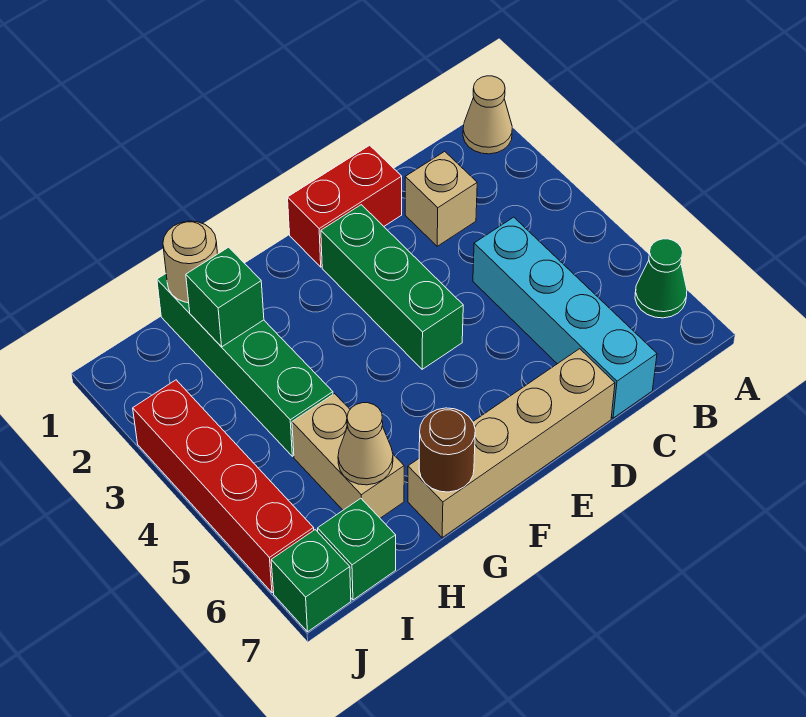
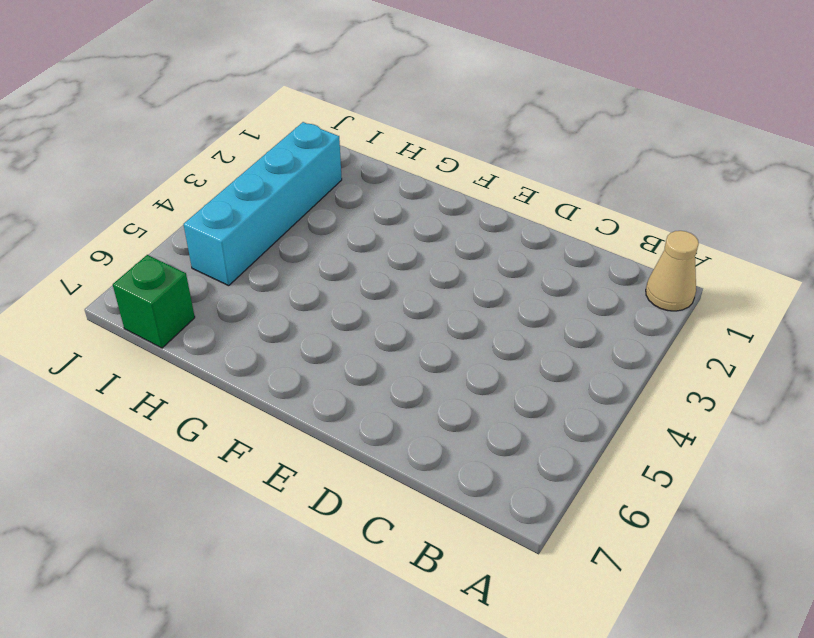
cyan brick I2:I5 level 1 -> cyan brick C4:C7 level 1
none -> green cone A6 level 1
none -> tan brick C2 level 1
none -> red brick D1:E1 level 1

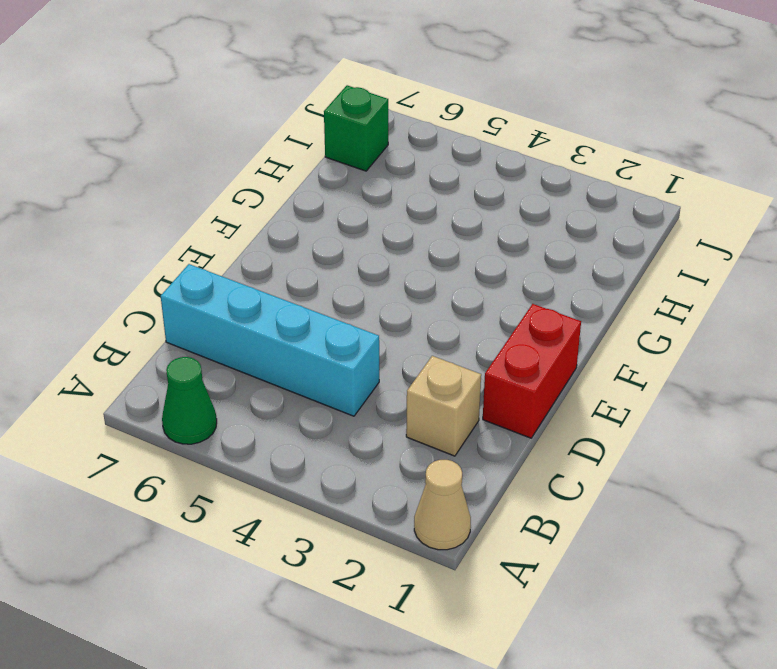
none -> tan brick D7:G7 level 1
none -> green brick E2:E4 level 1
none -> green brick H1:H4 level 1

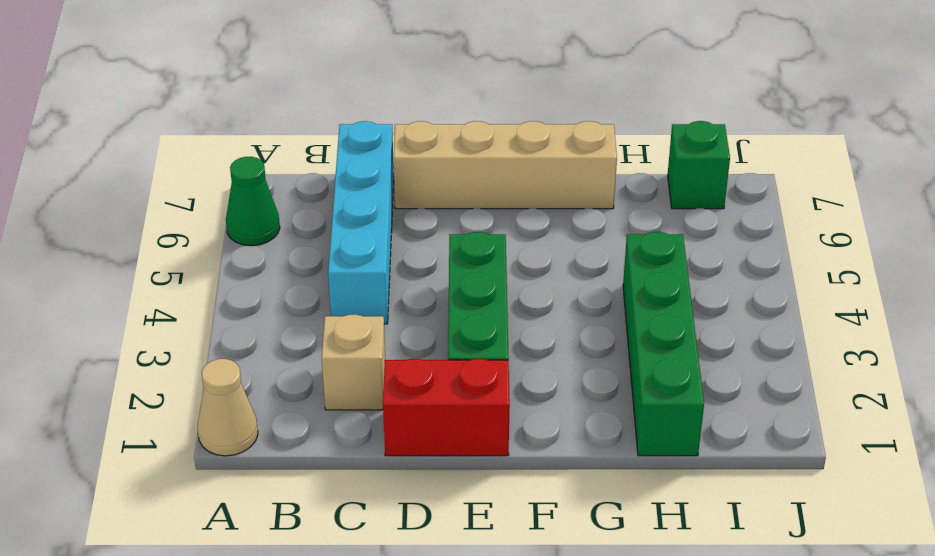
none -> tan brick H5:H6 level 1
none -> red brick J3:J6 level 1
none -> green brick J7 level 1

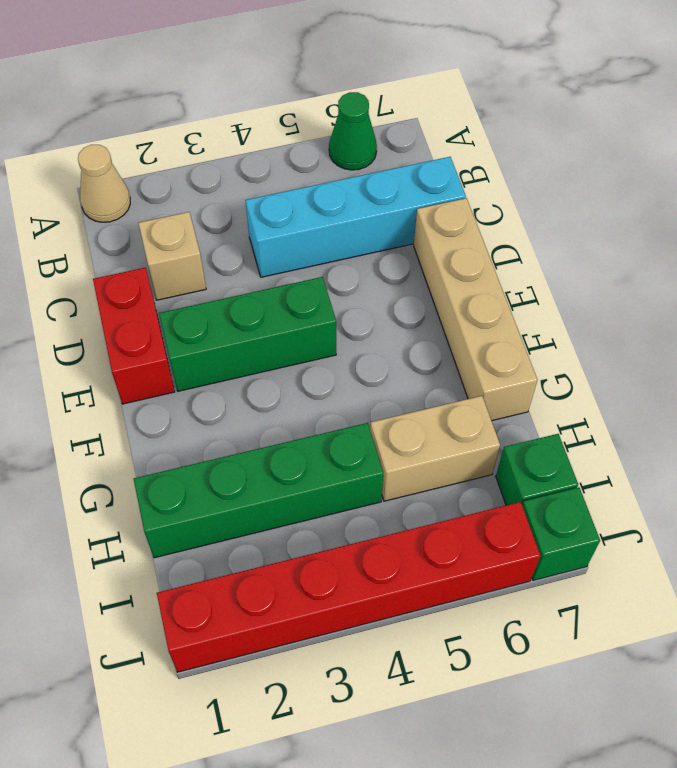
red brick J1:J6 level 1 -> red brick J3:J6 level 1
none -> brown round brick G7 level 2
none -> tan round brick H1 level 2
none -> green brick H2 level 2

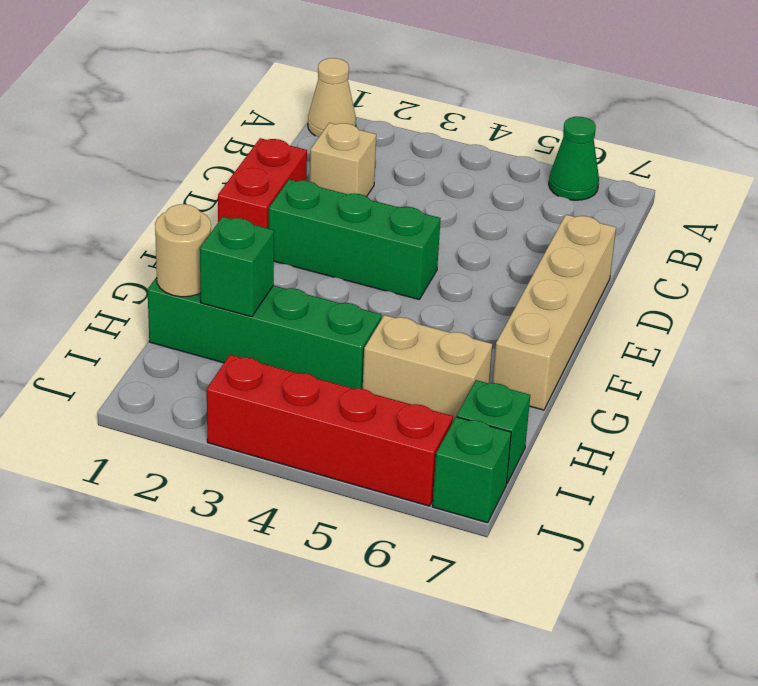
none -> cyan brick C4:C7 level 1
none -> brown round brick G7 level 2
none -> tan cone H6 level 2

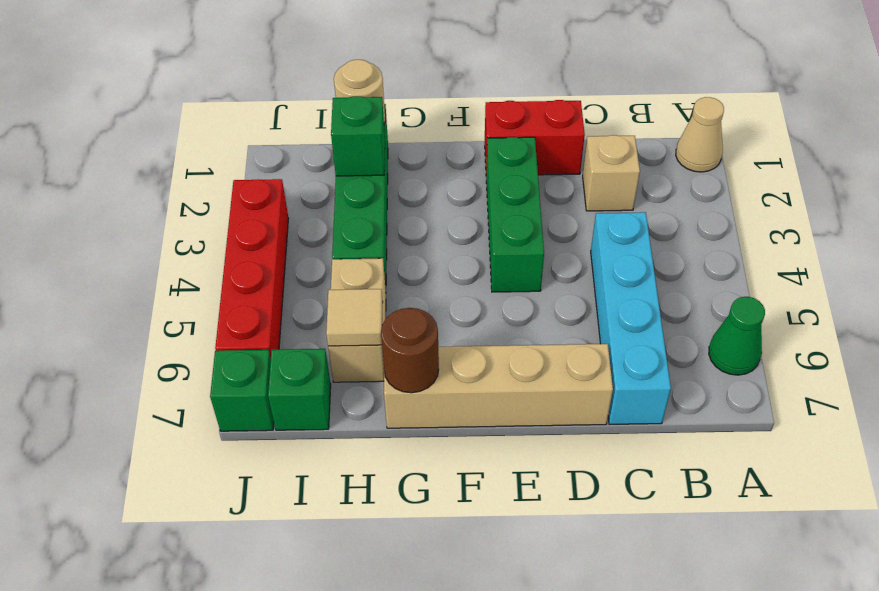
tan tile H6 level 2 -> tan cone H6 level 2

